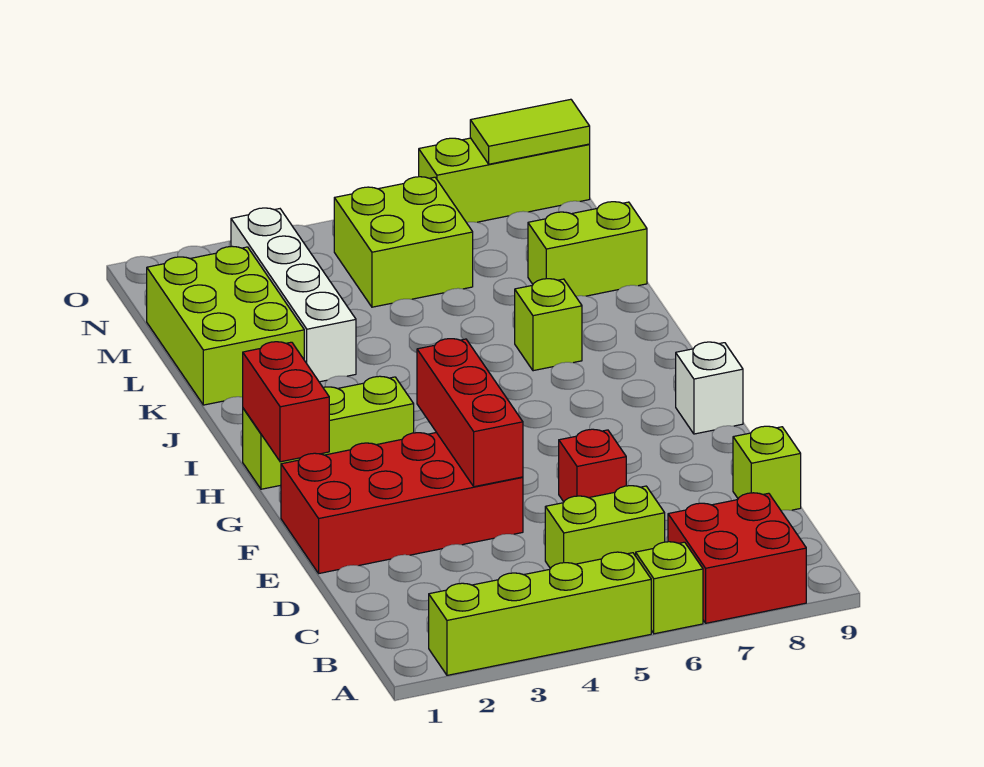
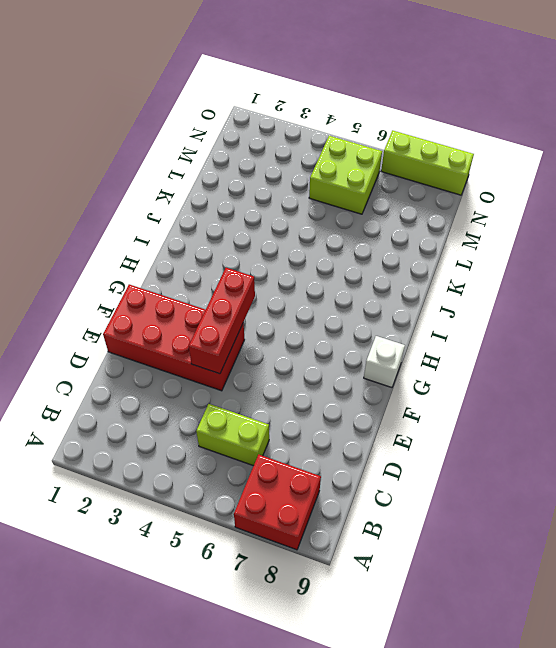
none -> lime brick A2:A5 level 1
none -> lime brick A6 level 1
none -> lime brick D9 level 1

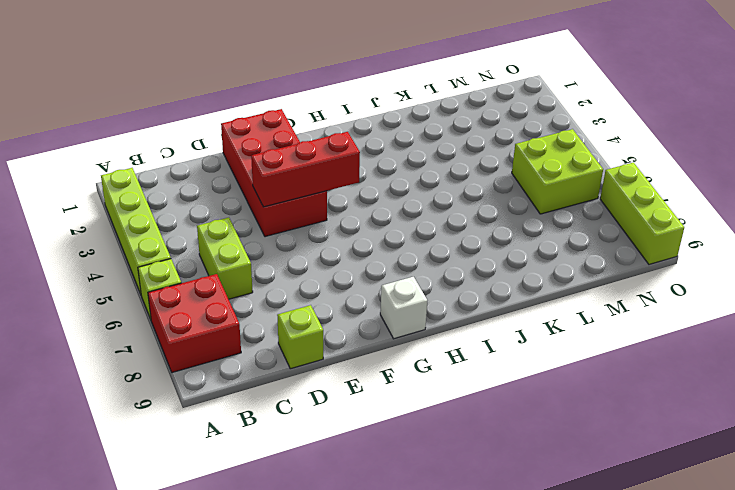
none -> red brick E6 level 1
none -> lime brick H1:H3 level 1
none -> lime brick J7 level 1

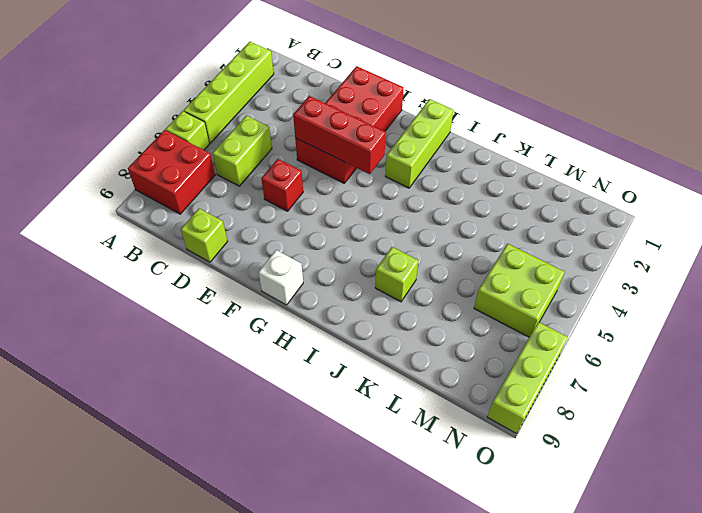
none -> lime brick K1:M2 level 1
none -> white brick K3:N3 level 1
none -> lime brick L8:L9 level 1

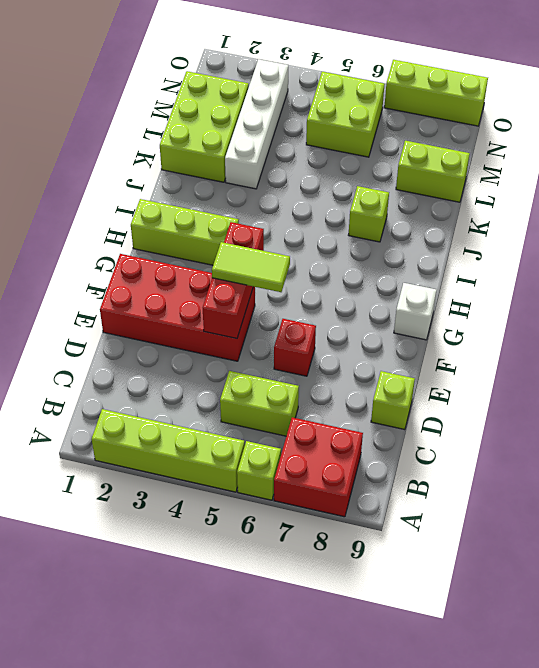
lime tile F4:F5 level 3 -> lime tile O8:O9 level 2
none -> red brick G1:H1 level 2

